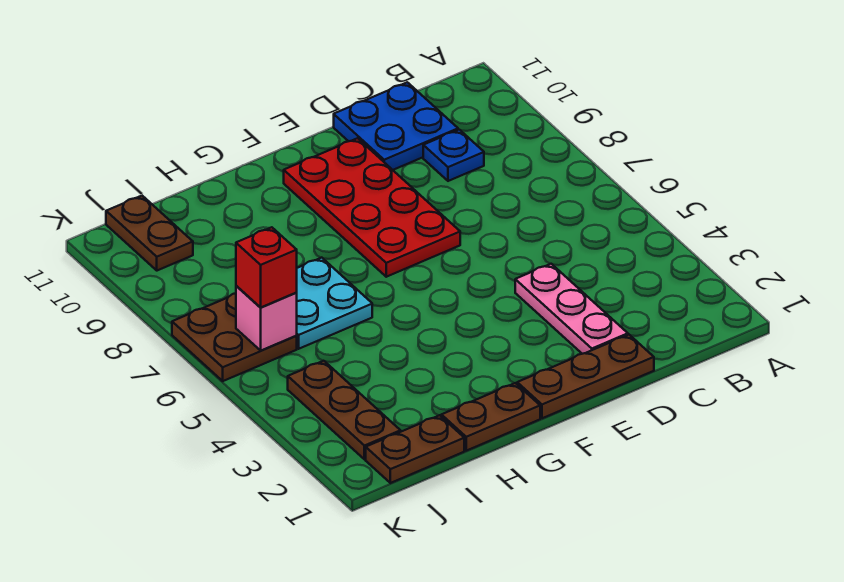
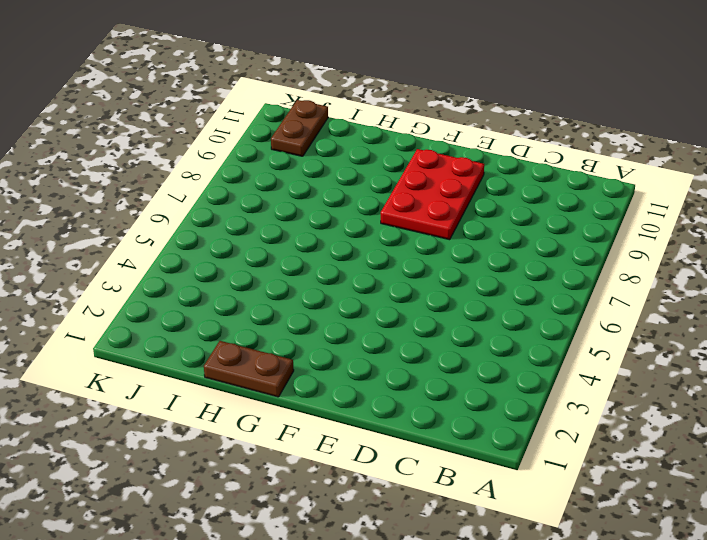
red plate E8:F10 level 1 -> red plate E7:F10 level 1
none -> blue plate C9 level 1
none -> blue plate C10:D11 level 1
none -> brown plate D1:F1 level 1

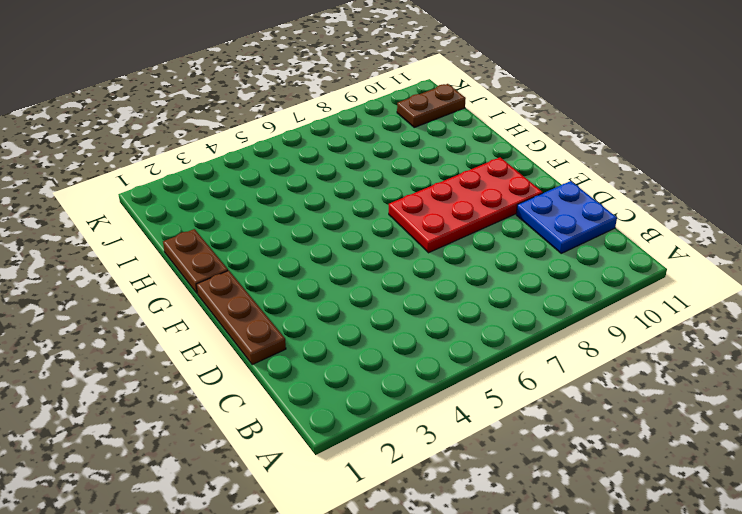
none -> blue plate C9 level 1
none -> pink plate D2:D4 level 1
none -> cyan plate H6:I7 level 1

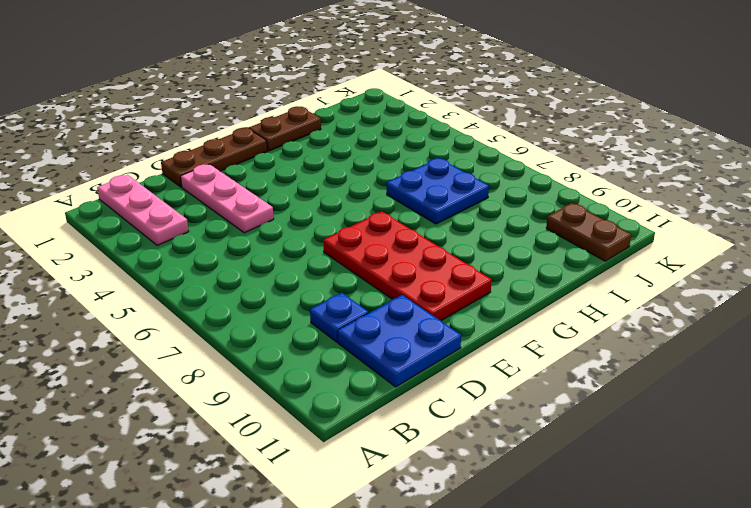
pink plate B1:B3 level 1 -> none
blue plate H6:I7 level 1 -> cyan plate H6:I7 level 1
none -> brown plate I1:J1 level 1
none -> brown plate J2:J4 level 1
none -> brown plate J6:K7 level 1

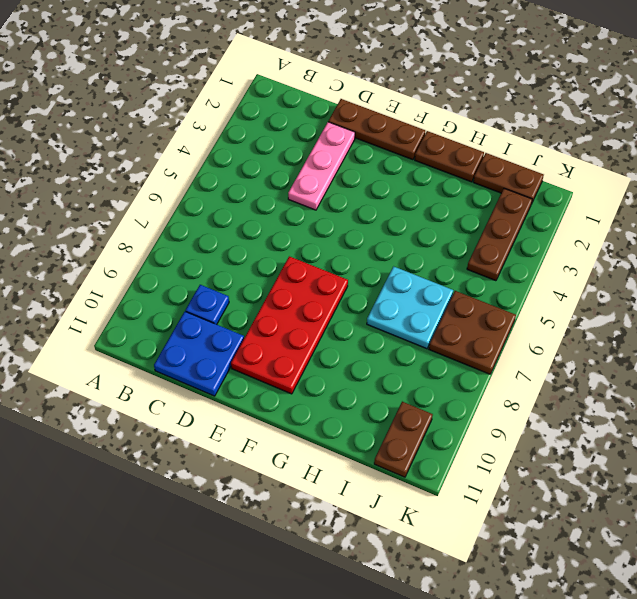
none -> pink brick J6 level 2
none -> red brick J6 level 3

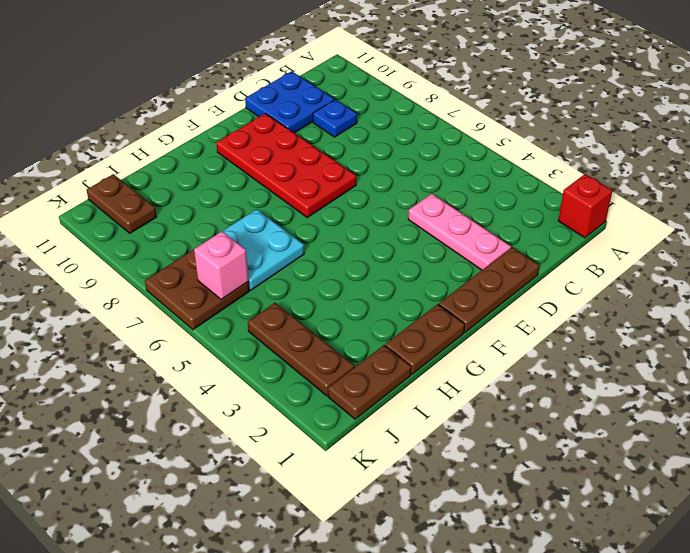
red brick A1 level 1 -> red brick J6 level 3

